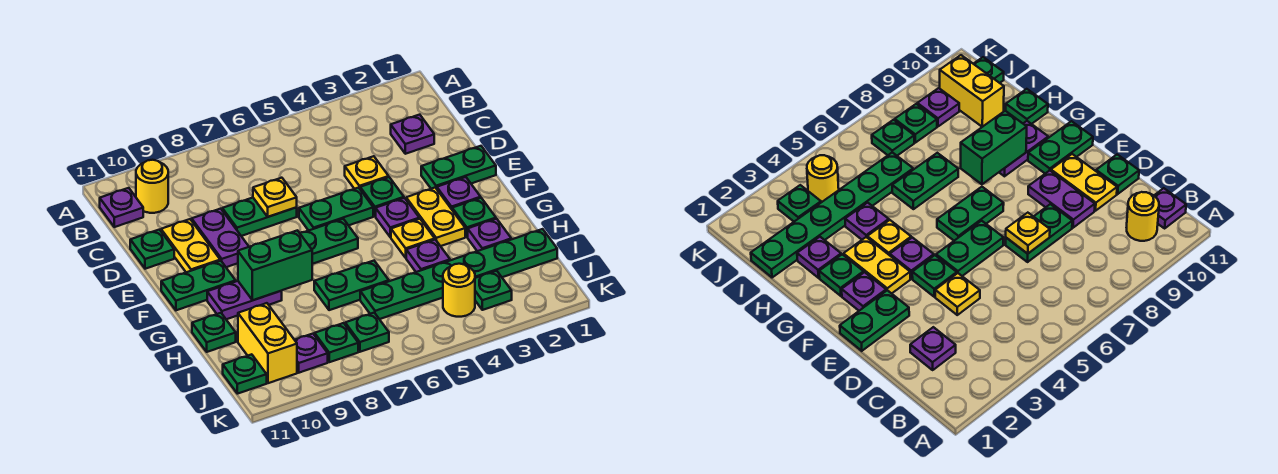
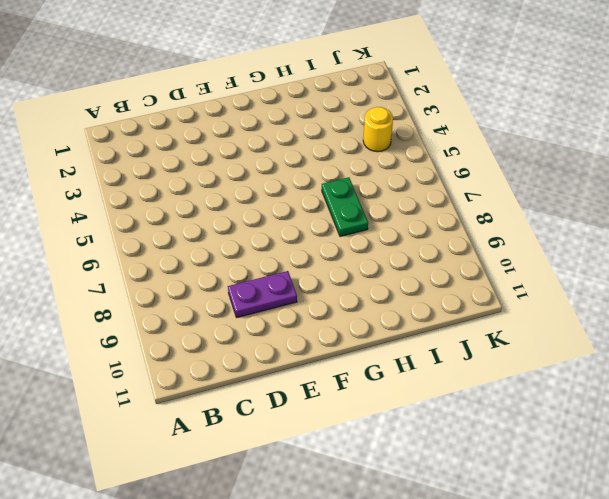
none -> yellow round brick B10 level 1
none -> purple plate B11 level 1
none -> purple plate C2 level 1
none -> yellow plate D4 level 1

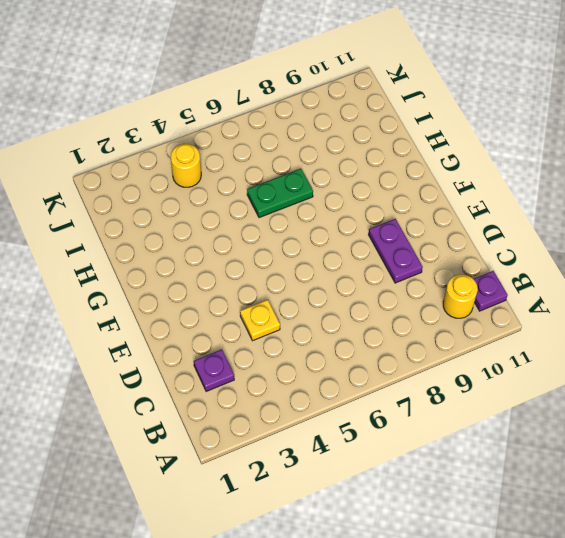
none -> green plate D7:D8 level 1
none -> yellow plate D10:E10 level 1
none -> green plate D11 level 1
none -> green plate E1:E2 level 1

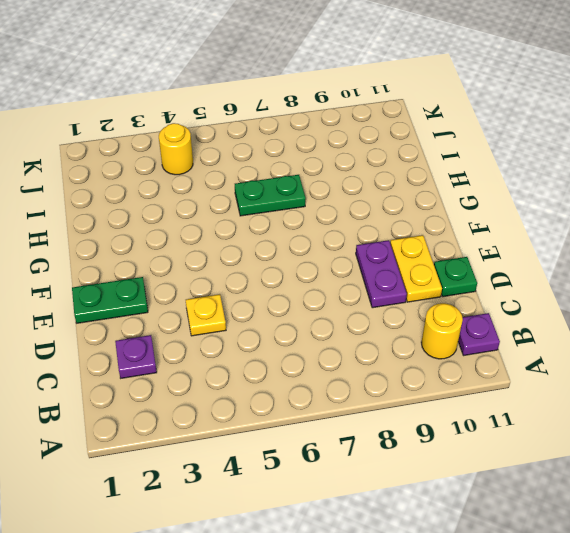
none -> green plate D7:D8 level 1
none -> green plate E4 level 1
none -> green plate E5:E6 level 1
none -> purple plate F2 level 1

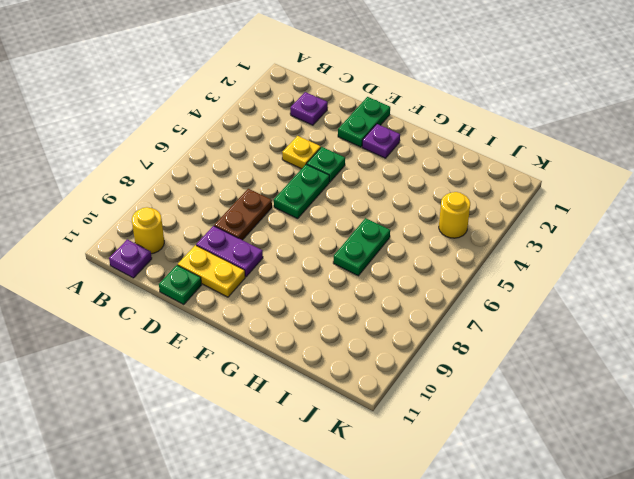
brown plate D7:D8 level 1 -> green plate D7:D8 level 1
none -> yellow plate F3:G3 level 1
none -> purple plate F4 level 1
none -> green plate F6:F7 level 1
none -> green plate F10:F11 level 1

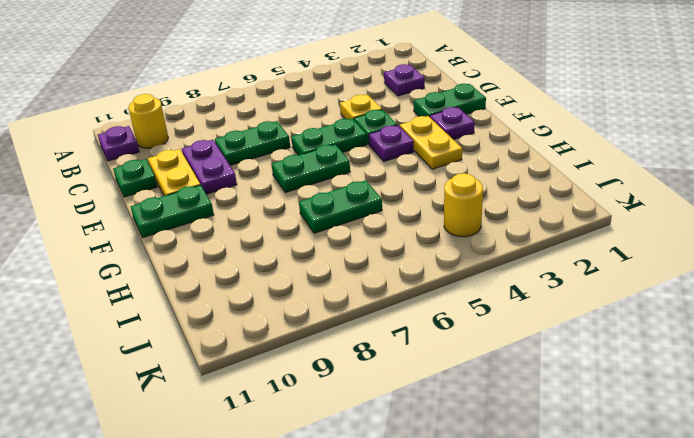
none -> green plate G2 level 1
none -> yellow plate G4 level 1
none -> purple plate G9:G10 level 1
none -> purple plate H2 level 1

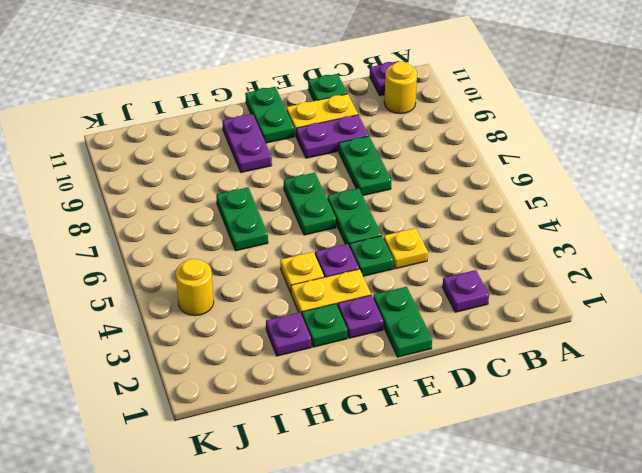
none -> purple plate H4 level 1
none -> green plate H11 level 1
none -> green plate I1:I6 level 1
none -> yellow brick I10:J10 level 1

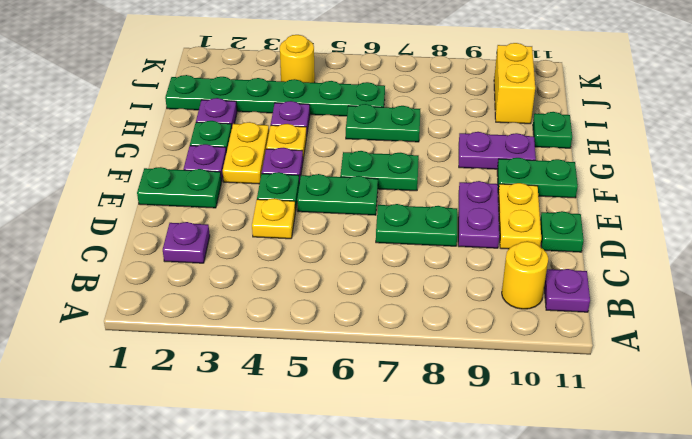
none -> green plate J3 level 1
none -> green plate J7 level 1
none -> green plate J8 level 1
none -> purple plate J9 level 1

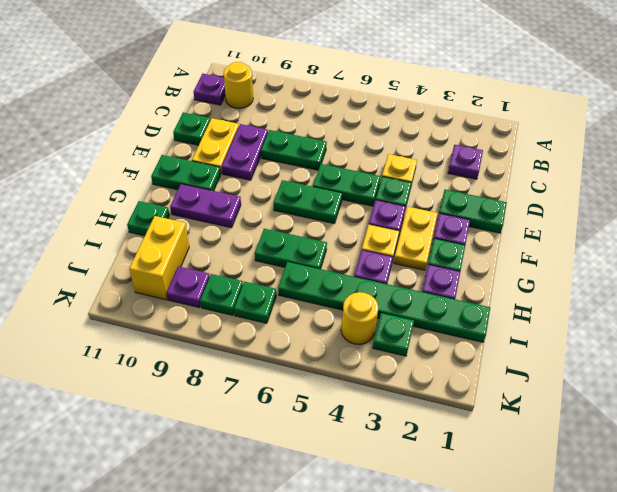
none -> green plate J11 level 1
none -> yellow plate D7 level 2
none -> green brick G8:G9 level 2

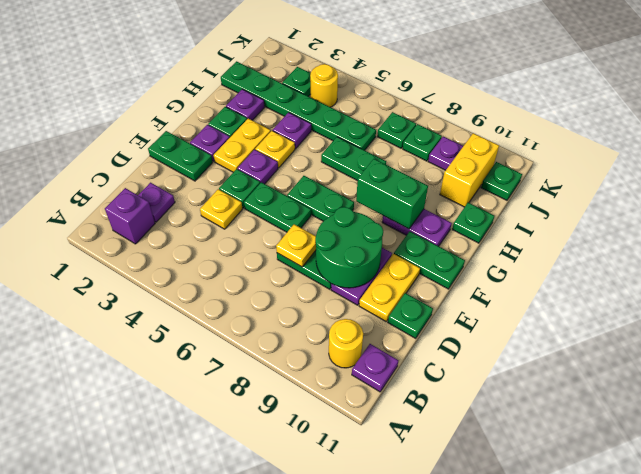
purple brick B2 level 1 -> none
green round brick D8:E9 level 2 -> none

